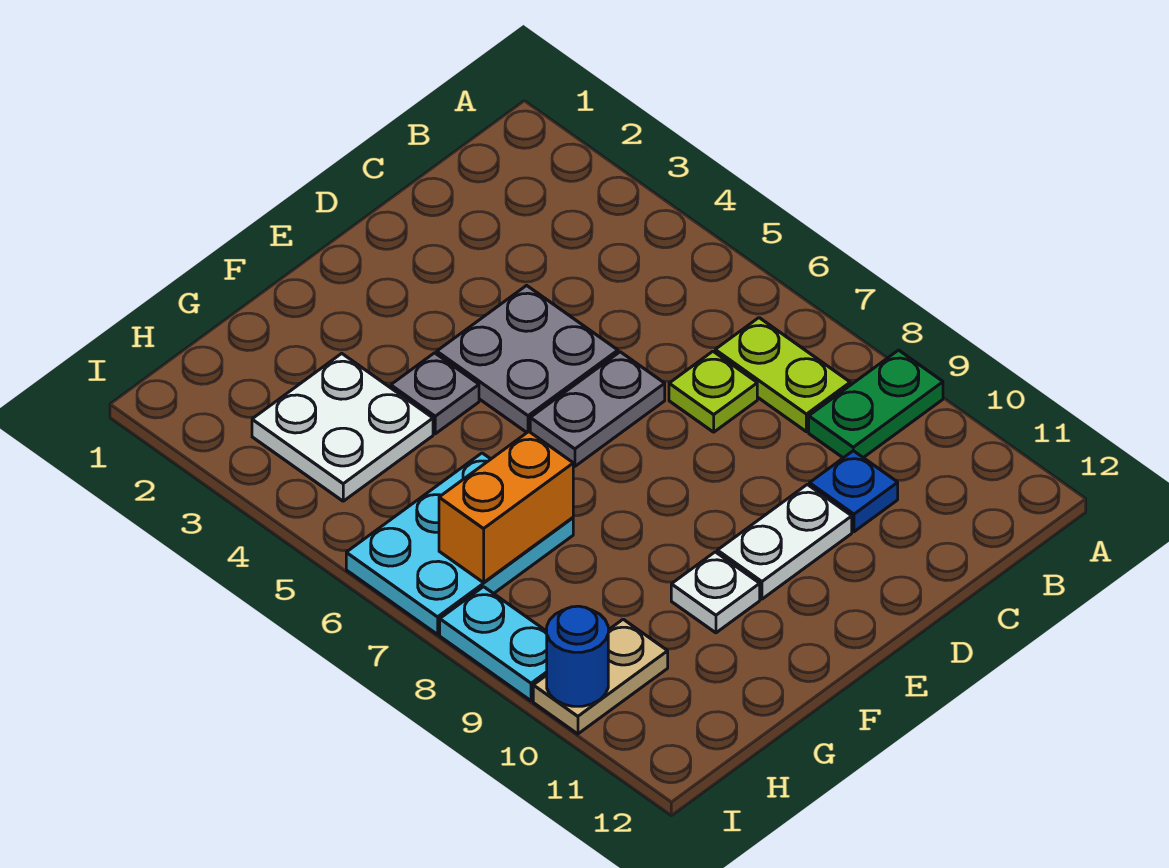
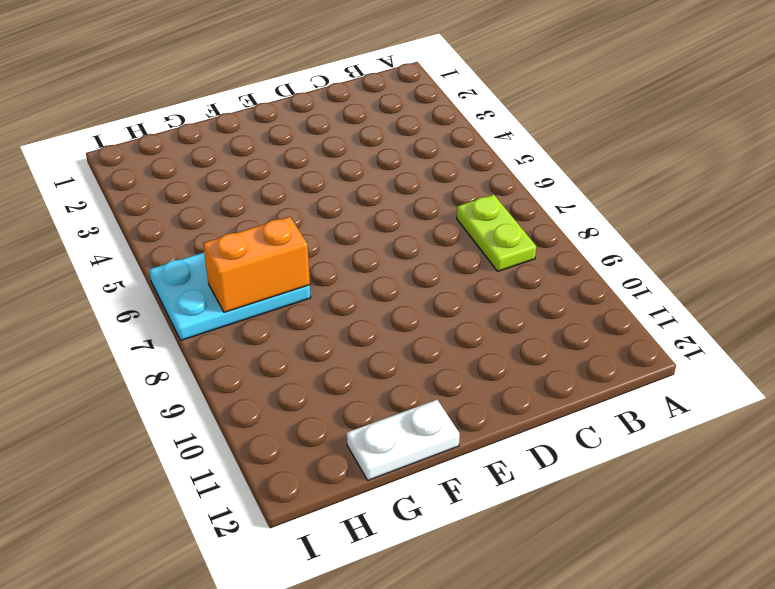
white plate F12:G12 level 1 -> white plate D10:E10 level 1
none -> green plate A9:B9 level 1
none -> lime plate C7 level 1
none -> blue plate C10 level 1

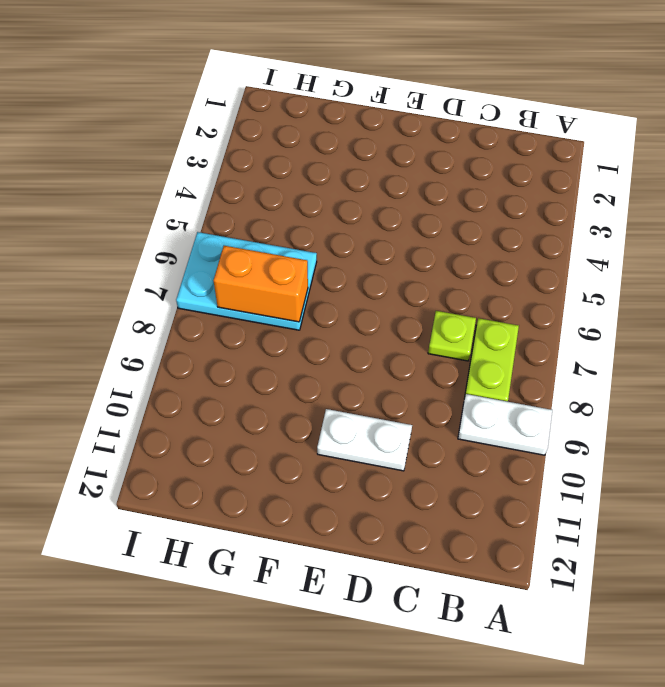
white plate A9:B9 level 1 -> green plate A9:B9 level 1
none -> blue plate C10 level 1
none -> grey plate D4:E5 level 1
none -> grey plate D6:E6 level 1

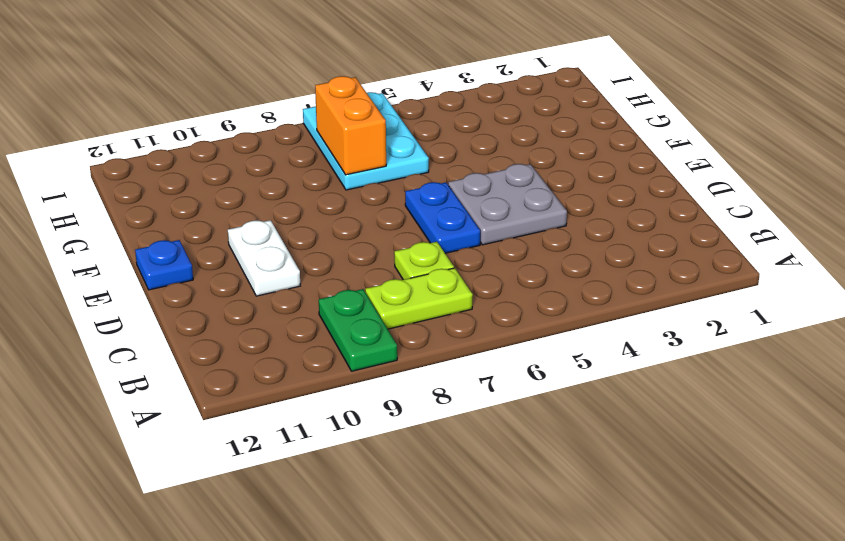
blue plate D6:E6 level 1 -> grey plate D6:E6 level 1
blue plate E12 level 1 -> blue plate C10 level 1
none -> grey plate F4 level 1
none -> white plate F10 level 1
none -> white plate G3:H4 level 1

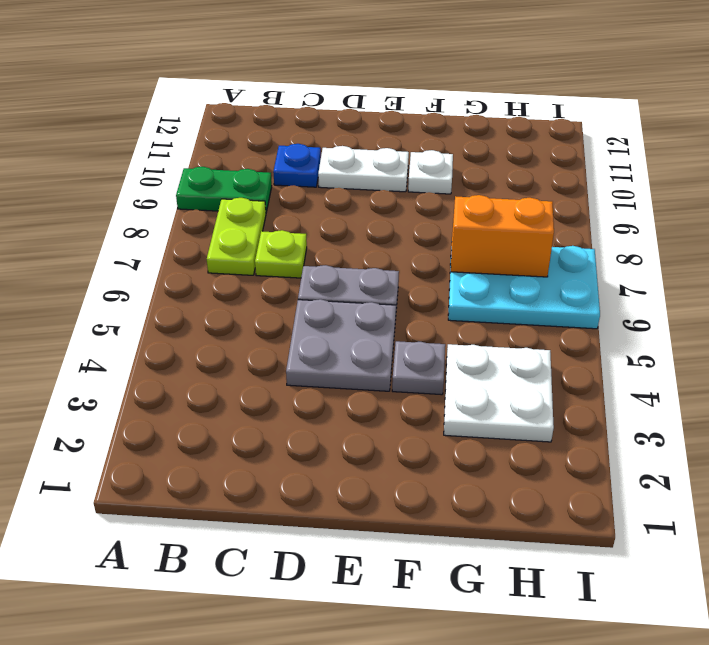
none -> tan plate H10:I10 level 1
none -> cyan plate I8:I9 level 1
none -> blue round brick I10 level 2

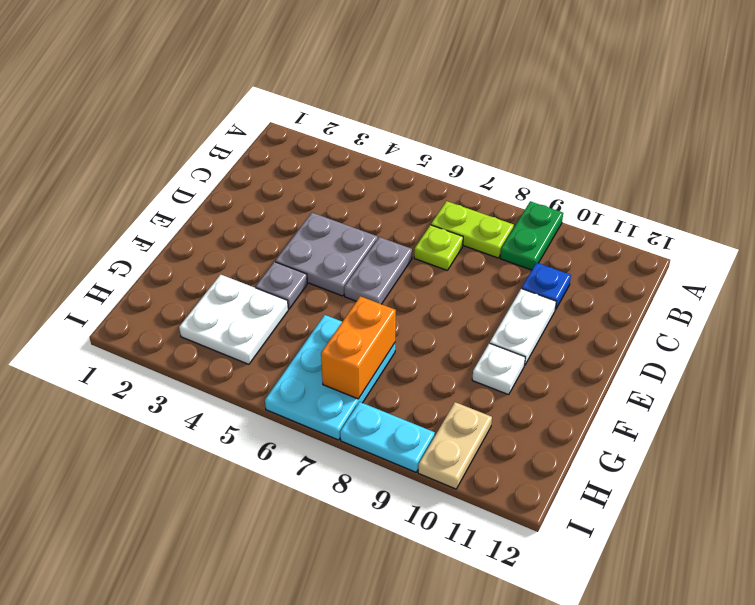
none -> blue round brick I10 level 2

